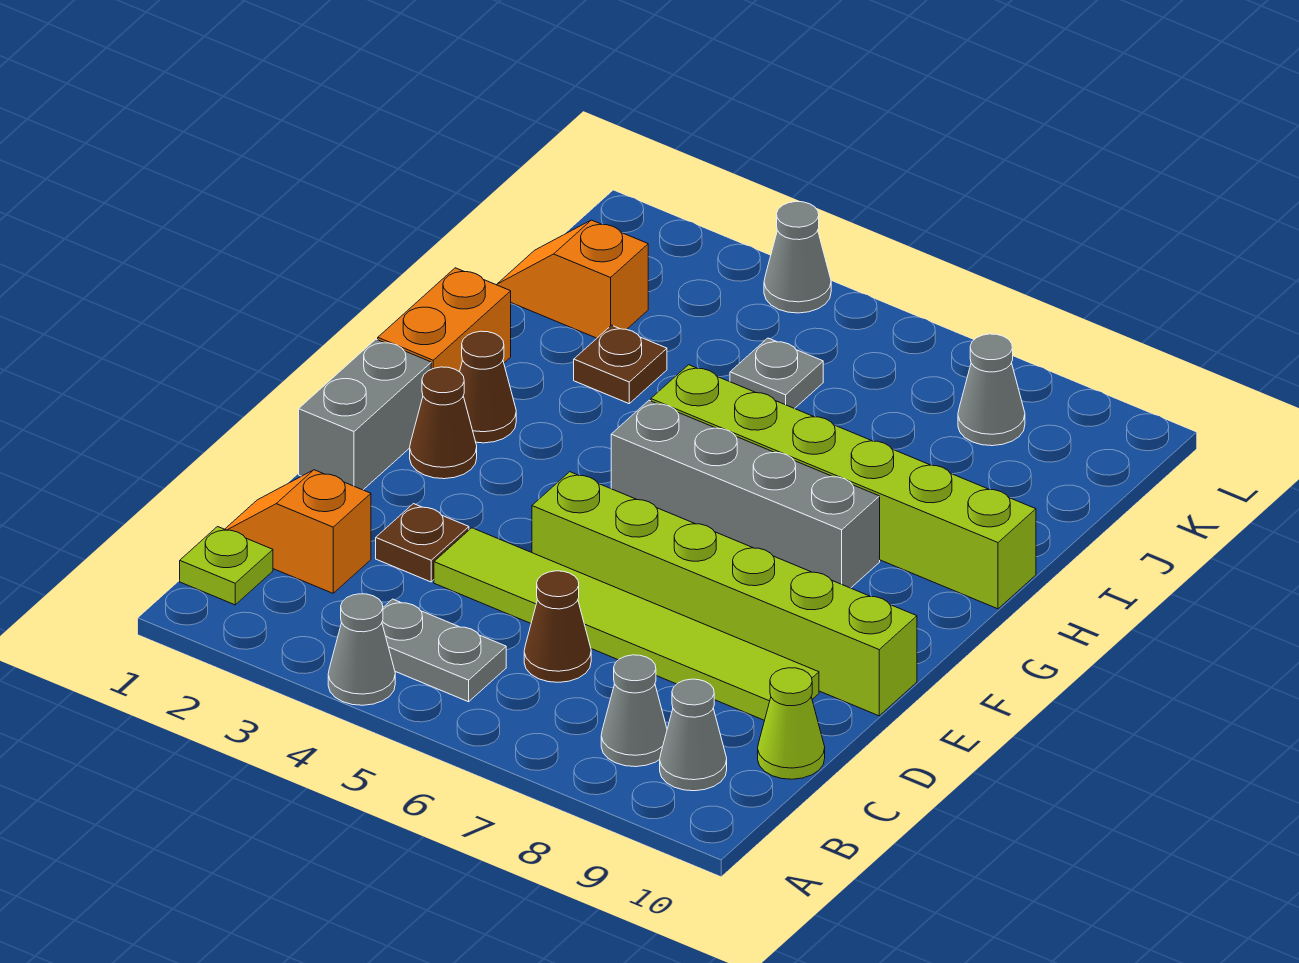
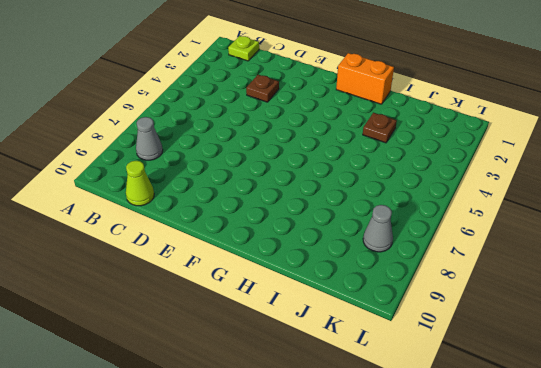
none -> grey cone A4 level 1
none -> grey plate B4:B5 level 1
none -> grey cone B9 level 1

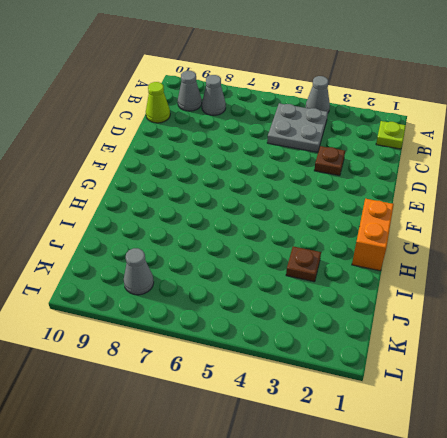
grey plate B4:C5 level 1 -> grey plate B4:B5 level 1
none -> orange slope C1:C2 level 1 top 2
none -> brown cone C6 level 1
none -> lime tile D4:D9 level 1

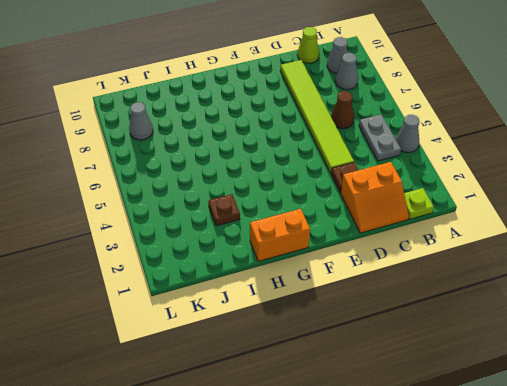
orange slope C1:D2 level 1 top 2 -> orange slope C1:C2 level 1 top 2
none -> grey brick E1:F1 level 1
none -> lime brick E5:E10 level 1
none -> brown cone F2 level 1

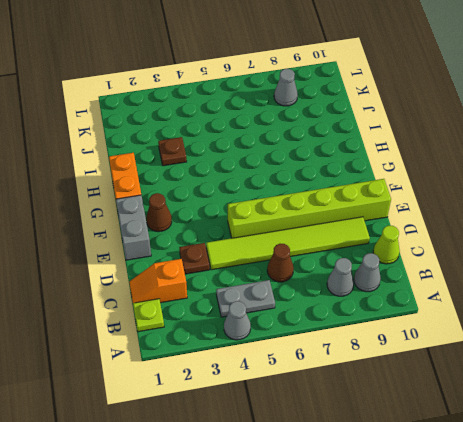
none -> brown cone G2 level 1
none -> grey brick G5:G8 level 1
none -> lime brick H5:H10 level 1

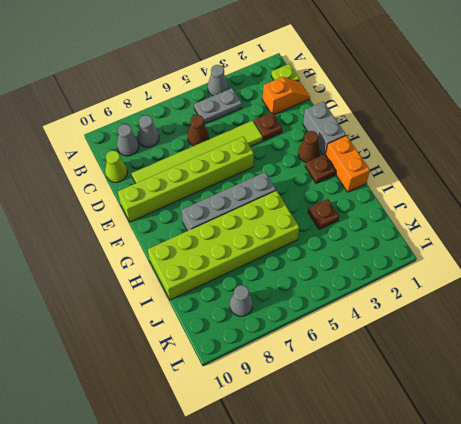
brown plate G2 level 1 -> brown cone G2 level 1
lime brick H5:I10 level 1 -> lime brick H5:H10 level 1
none -> orange slope J1:J2 level 1 top 2
none -> grey plate J5 level 1
none -> grey cone L4 level 1

